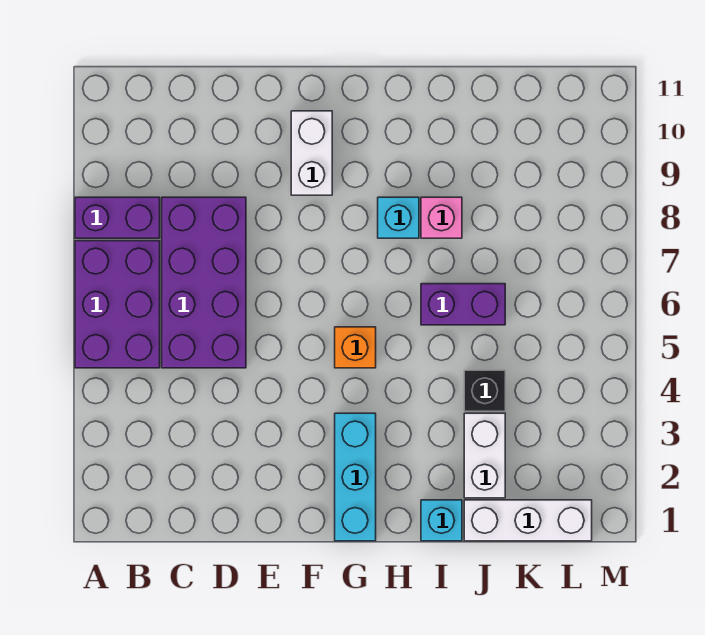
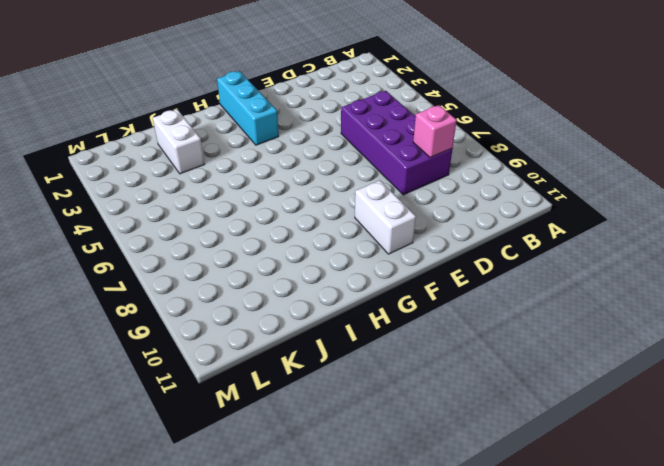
pink brick C8 level 2 -> pink brick I8 level 1
none -> purple brick A5:B7 level 1
none -> purple brick A8:B8 level 1
none -> orange brick G5 level 1

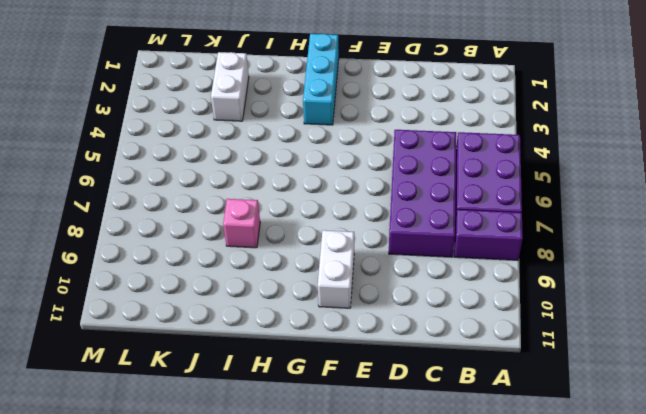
none -> orange brick G5 level 1
none -> cyan brick H8 level 1
none -> cyan brick I1 level 1

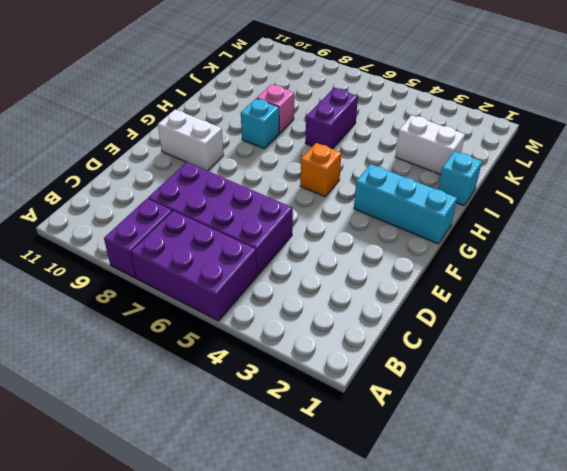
none -> white brick J1:L1 level 1
none -> black brick J4 level 1

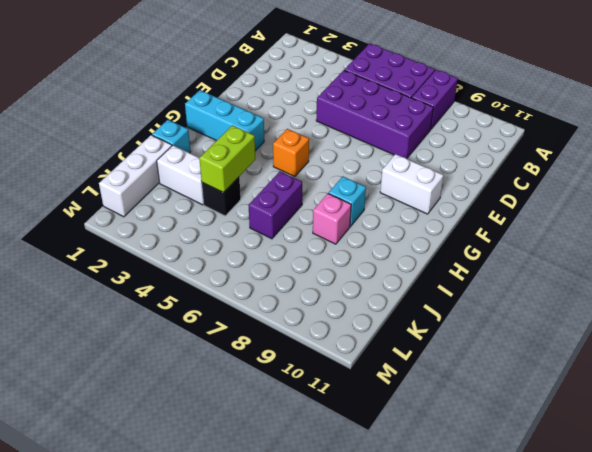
lime brick I4:J4 level 2 -> none

